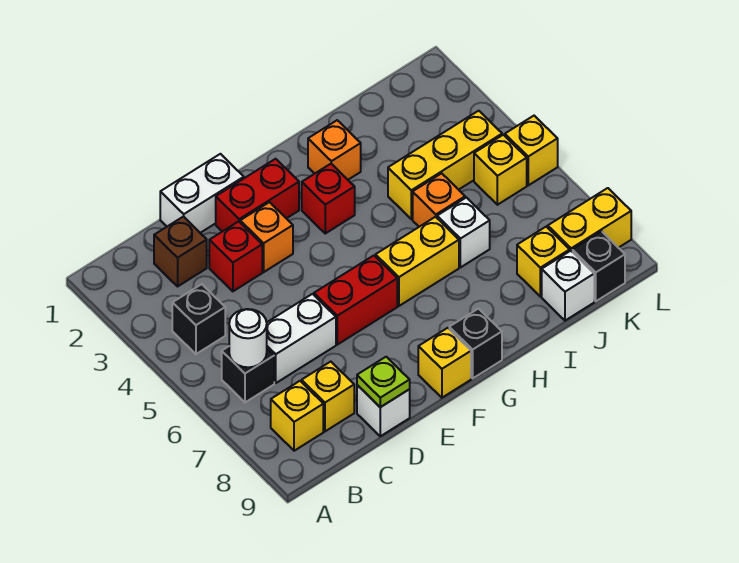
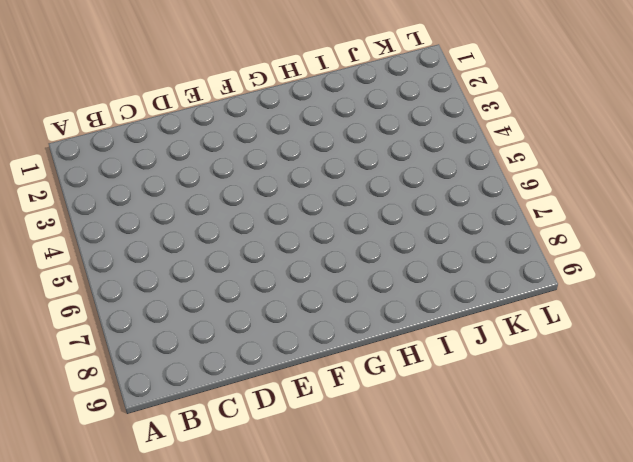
none -> black brick B4 level 1
none -> black brick B6 level 1
none -> yellow brick B8 level 1

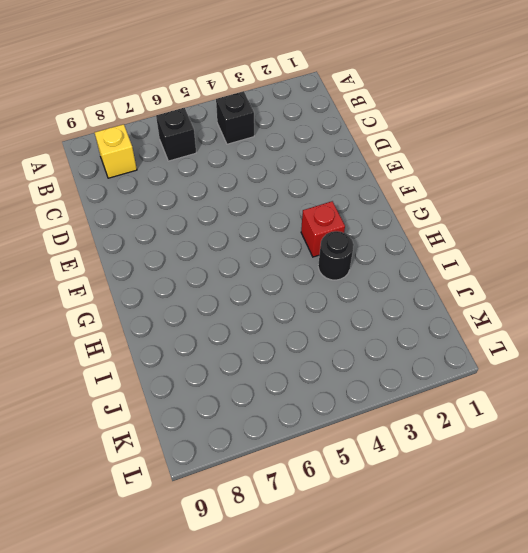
black round brick H3 level 1 -> none
none -> brown brick C2 level 1
none -> white brick C6:D6 level 1
none -> yellow brick C8 level 1

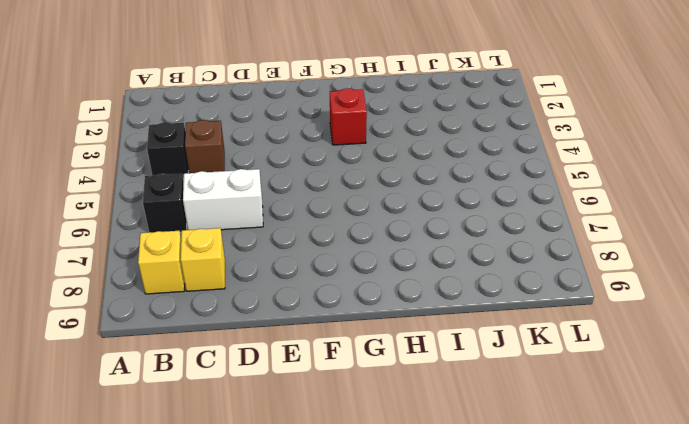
brown brick C4 level 1 -> brown brick C2 level 1
none -> white brick D1:E1 level 1
none -> red brick D3 level 1
none -> white brick D9 level 1

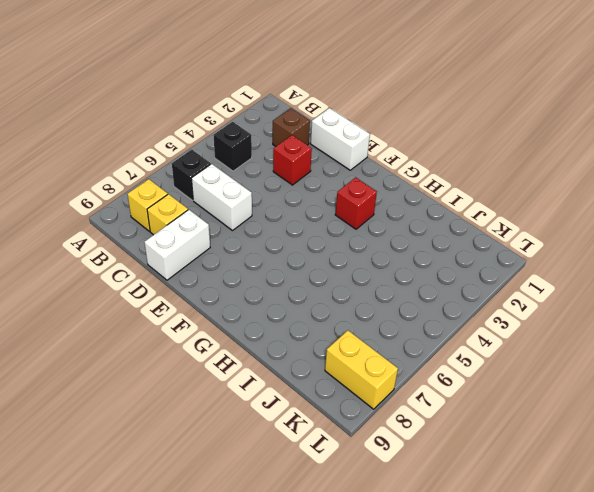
white brick D8:D9 level 1 -> white brick D9 level 1
none -> red brick E2:F2 level 1
none -> orange brick E3 level 1
none -> red brick E6:F6 level 1

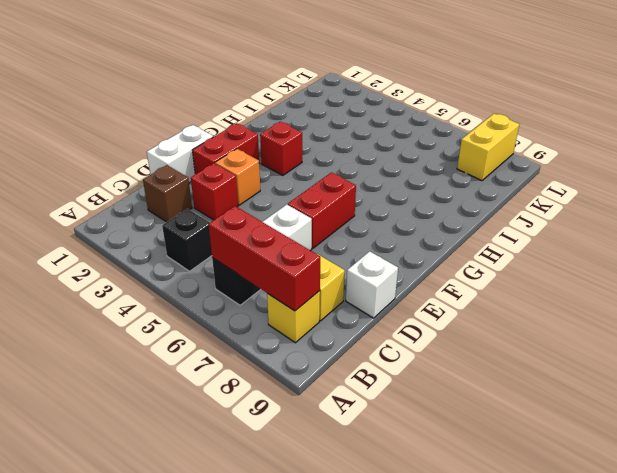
red brick B6:B8 level 2 -> white round brick B6 level 2
none -> yellow brick F9 level 1
none -> yellow brick G6:H6 level 1
none -> black brick G9 level 1

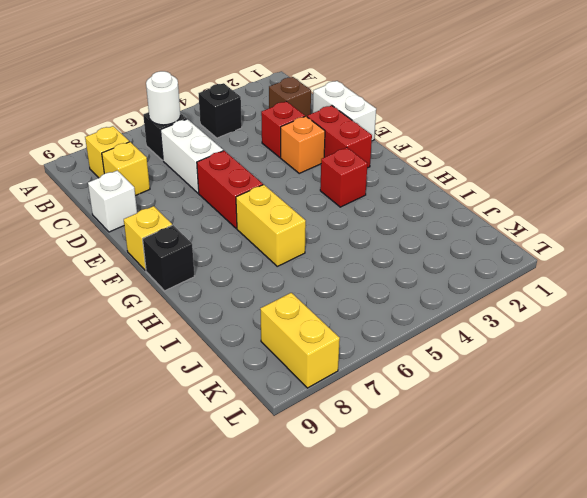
none -> orange brick H2 level 1
none -> yellow brick I4:K4 level 1
none -> orange brick I5 level 1

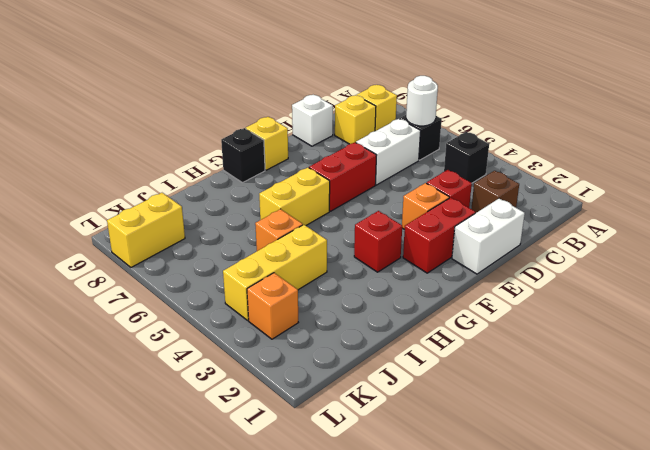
orange brick K3 level 1 -> orange brick H2 level 1
none -> white brick I6 level 1
none -> yellow brick J8 level 1
none -> white brick J9 level 1

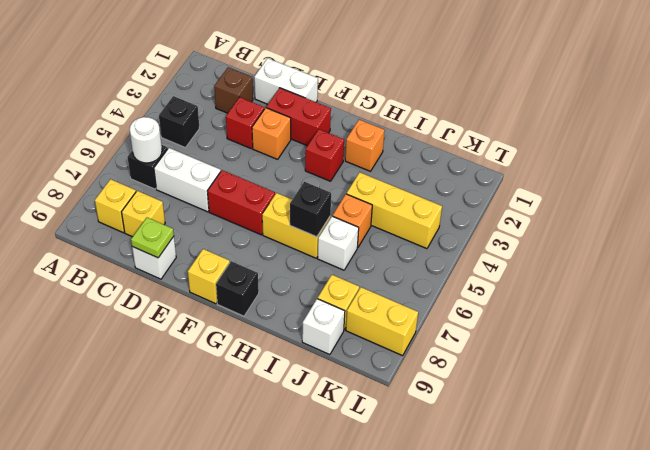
black brick H6 level 2 -> black brick K9 level 1
none -> yellow brick K5 level 1
none -> yellow brick L5 level 1

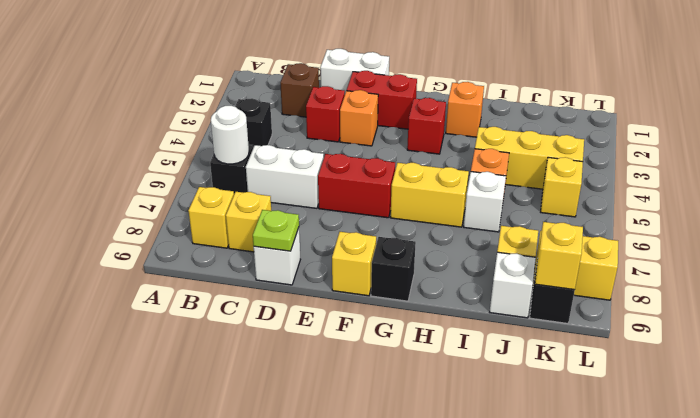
yellow brick K9 level 2 -> yellow brick L5 level 1

